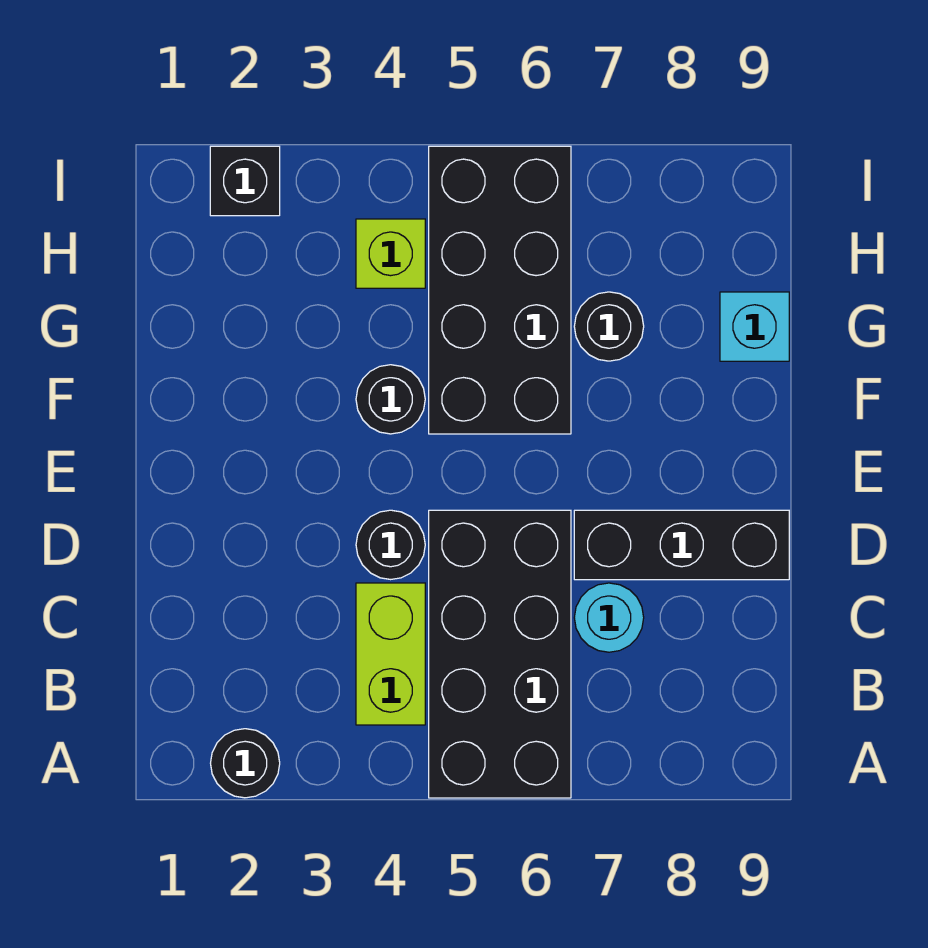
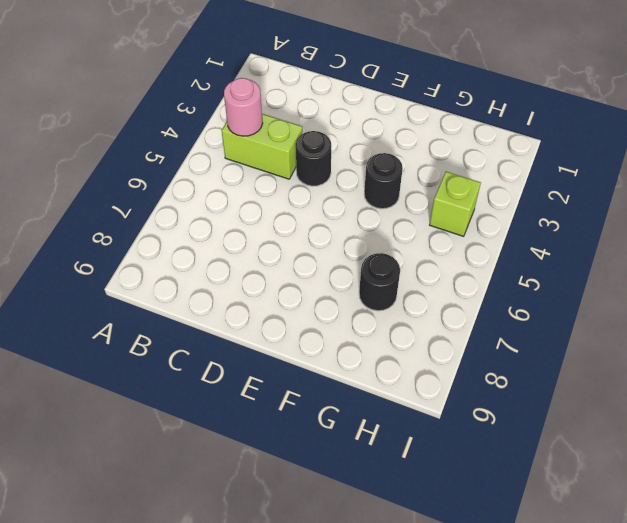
pink round brick B4 level 2 -> none
none -> black round brick A2 level 1
none -> black brick A5:D6 level 1
none -> cyan round brick C7 level 1

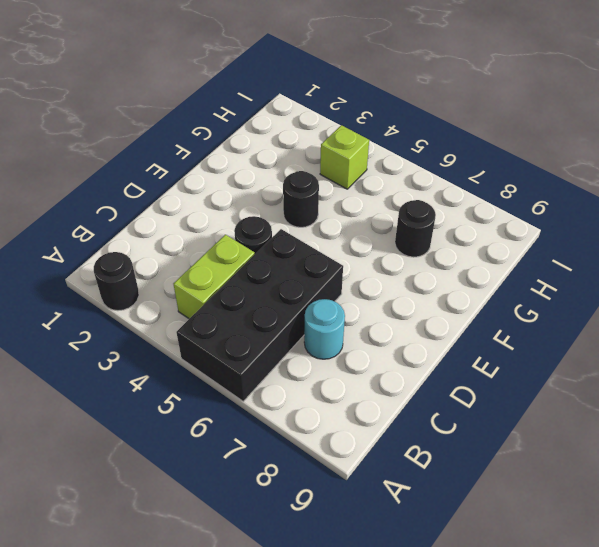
none -> black brick D7:D9 level 1
none -> black brick F5:I6 level 1
none -> cyan brick G9 level 1

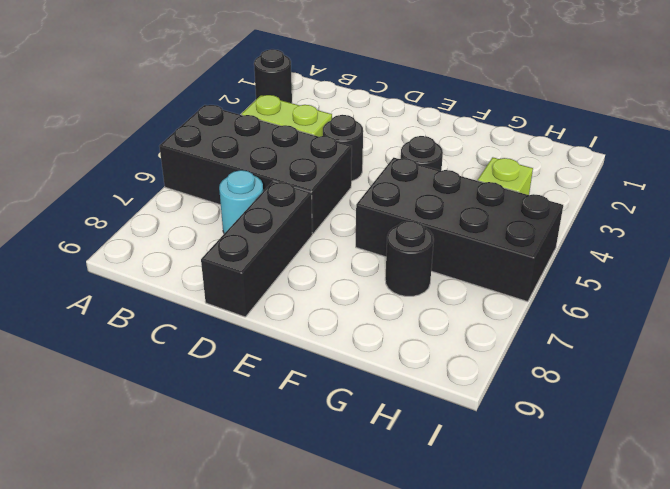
none -> cyan brick G9 level 1
none -> black brick I2 level 1

